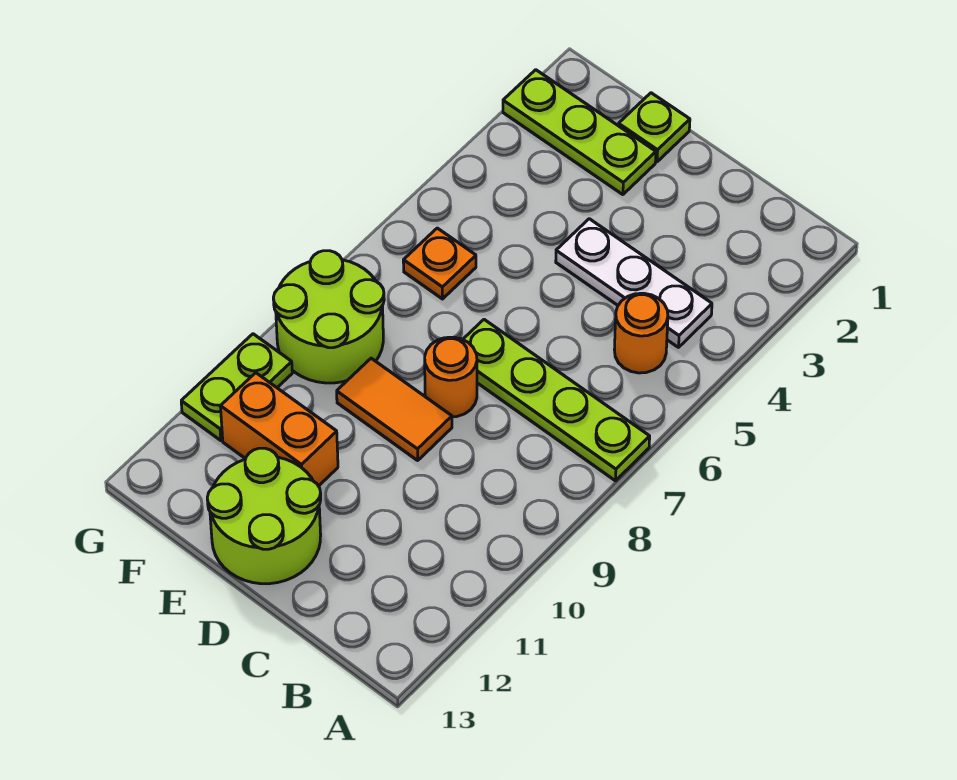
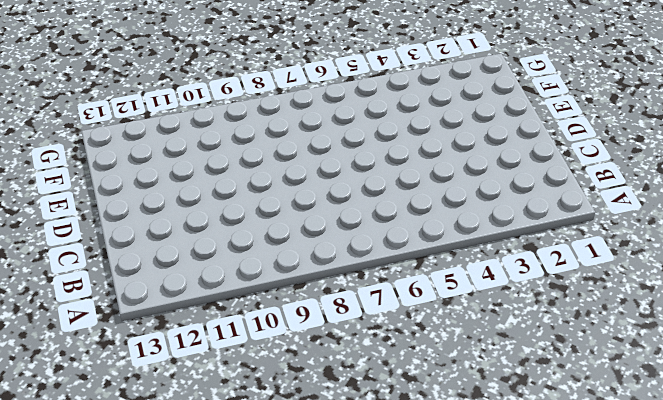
none -> lime plate A7:D7 level 1
none -> white plate B4:D4 level 1
none -> orange round brick B5 level 1

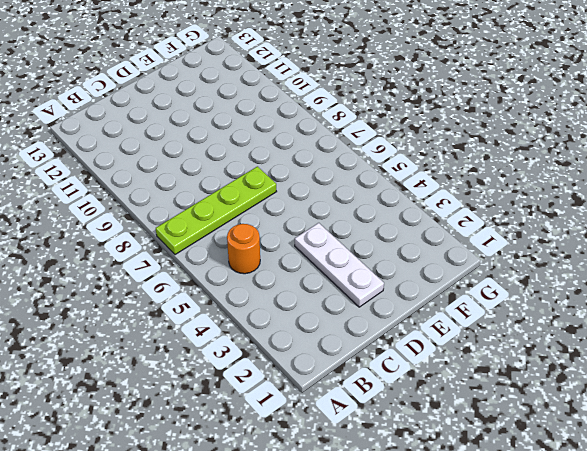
white plate D2:D4 level 1 -> white plate B4:D4 level 1
none -> orange round brick D8 level 1
none -> orange tile D9:E9 level 1
none -> lime round brick D12:E13 level 1

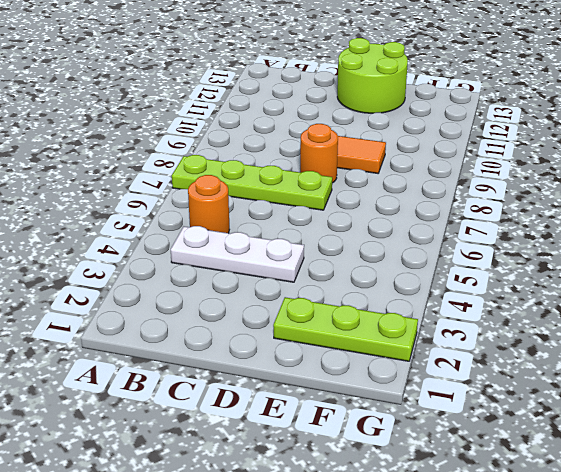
none -> lime plate E1 level 1
none -> orange brick E11:F11 level 1
none -> orange plate F6 level 1

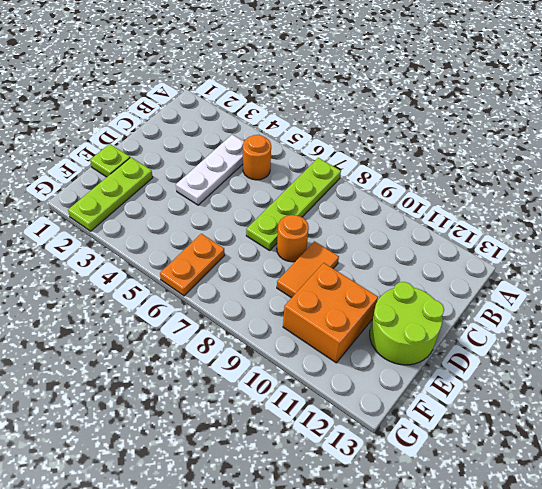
orange brick E10:F11 level 1 -> orange brick E11:F11 level 1
orange plate F6:G6 level 1 -> orange plate F6 level 1
none -> lime round brick F8:G9 level 1
none -> lime plate G10:G11 level 1

